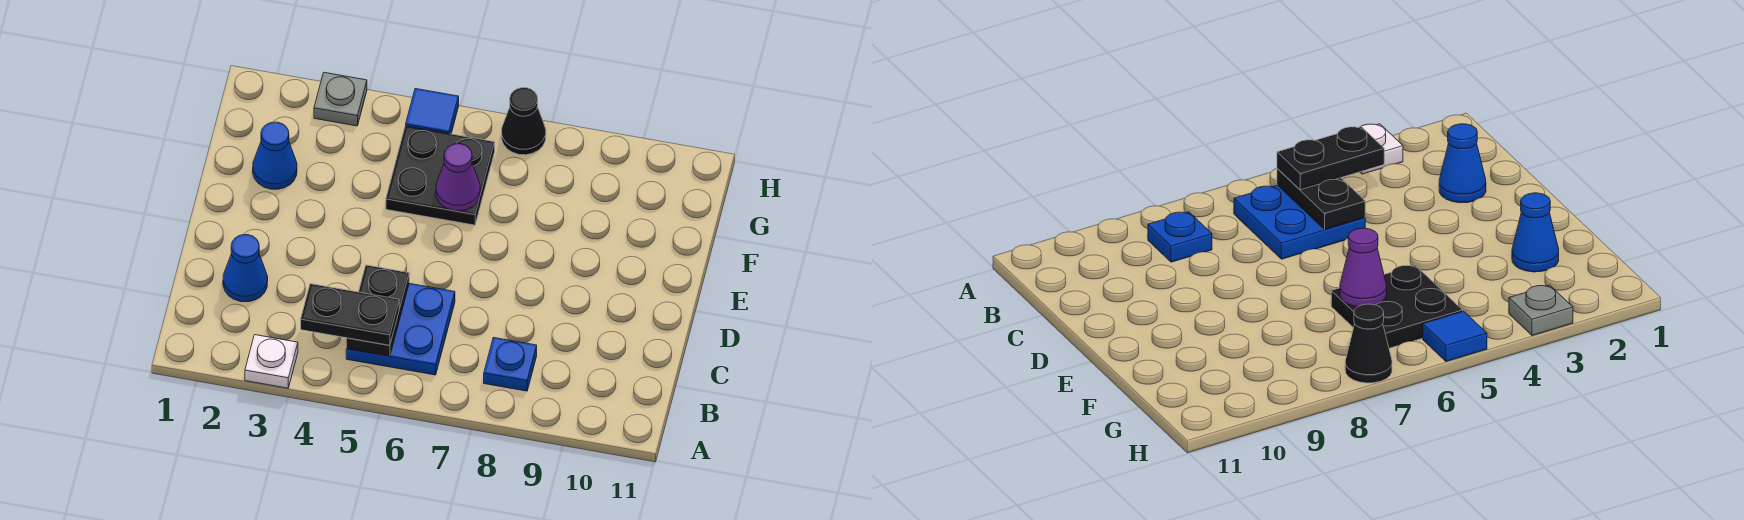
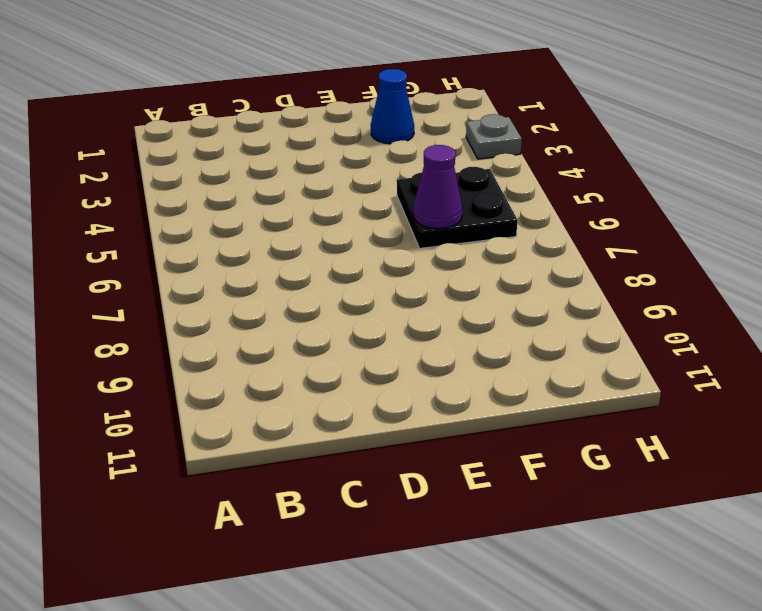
none -> white plate A3 level 1
none -> blue plate B5:C6 level 1
none -> blue plate B8 level 1

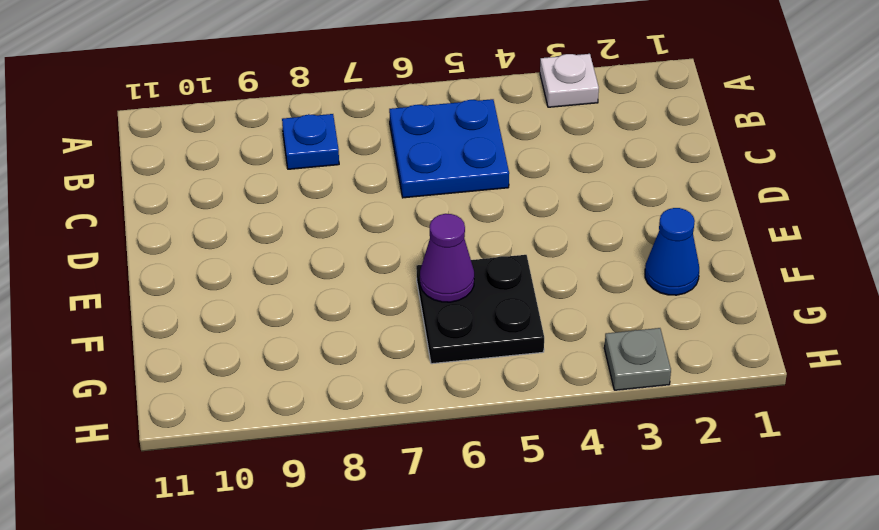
none -> blue cone C2 level 1
none -> blue tile H5 level 1
none -> black cone H7 level 1

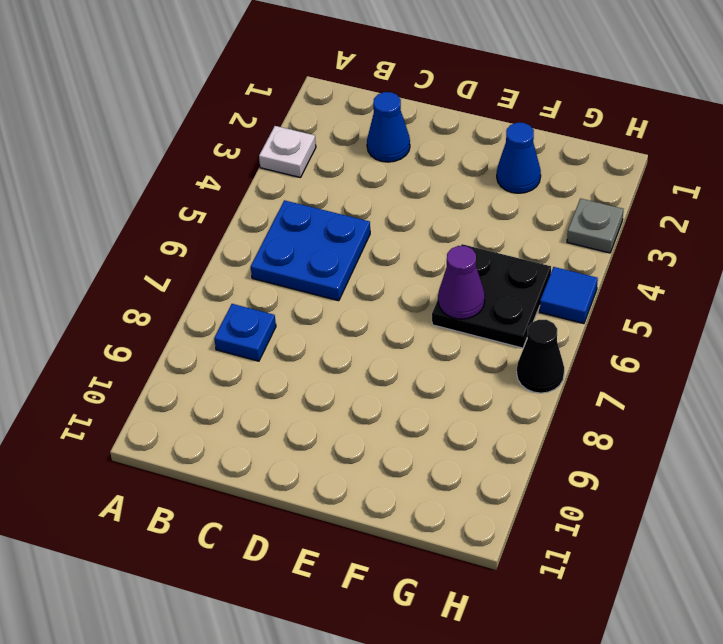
none -> black plate B5:C5 level 2
none -> black plate B4:B5 level 3

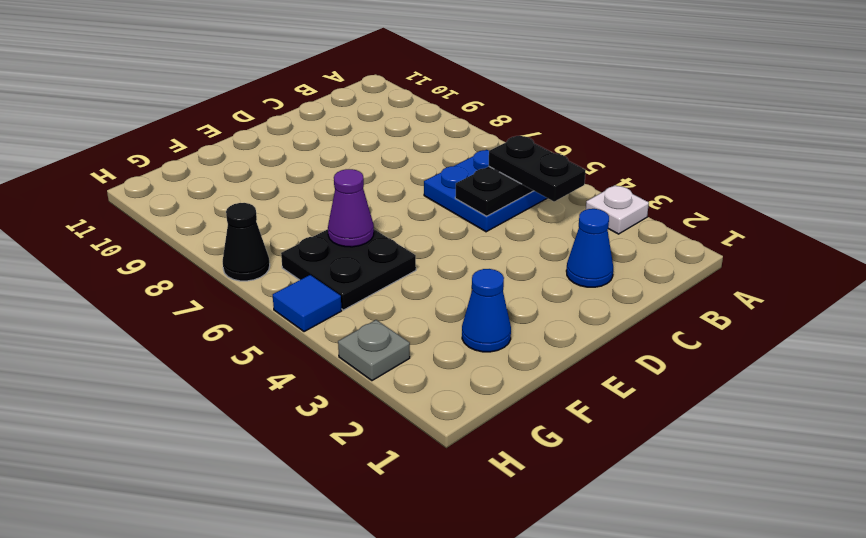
none -> blue plate B8 level 1

